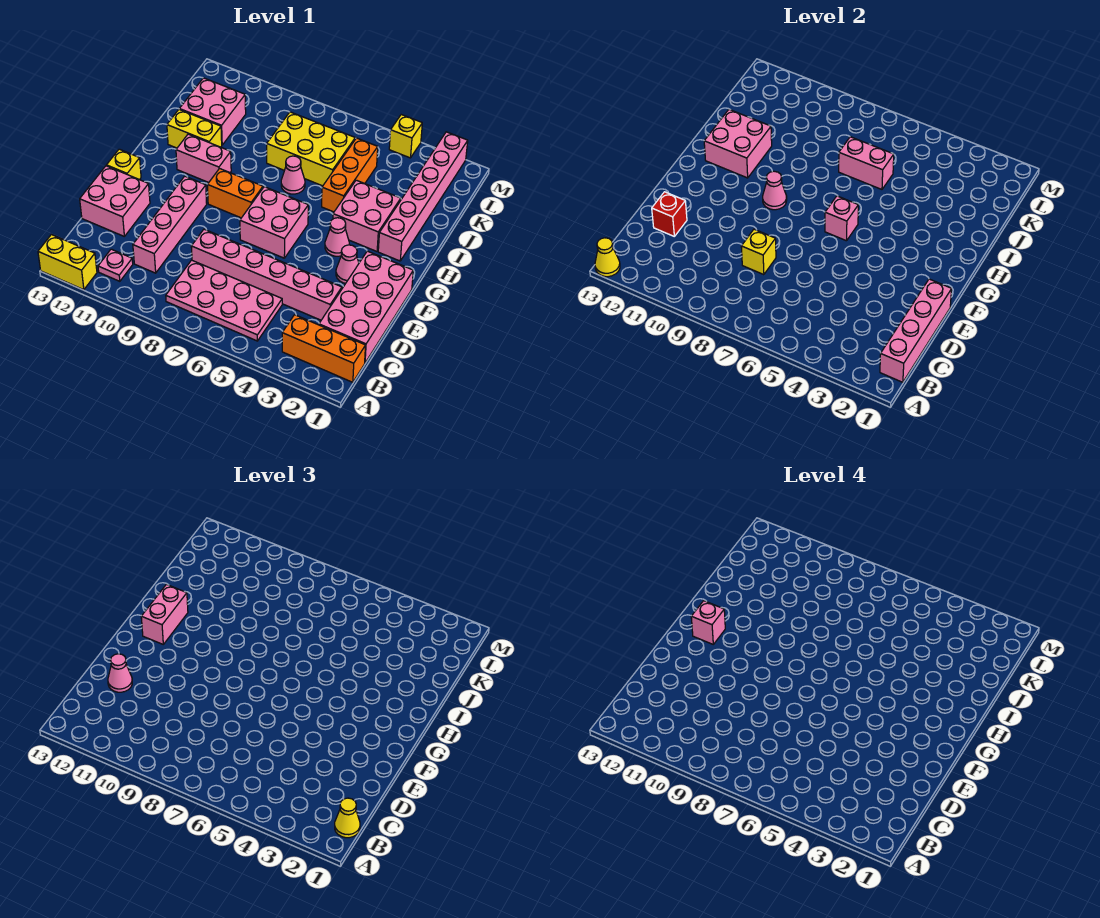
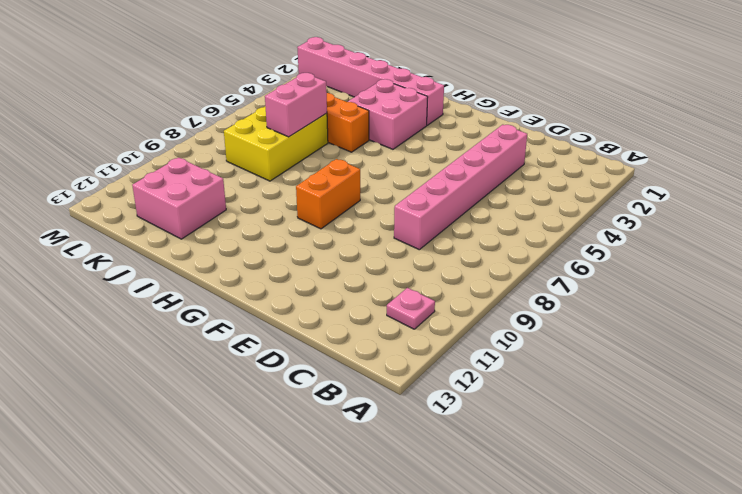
none -> yellow brick A12:A13 level 1
none -> orange brick B1:B3 level 1
none -> pink plate B5:C8 level 1
none -> pink brick C1:F2 level 1

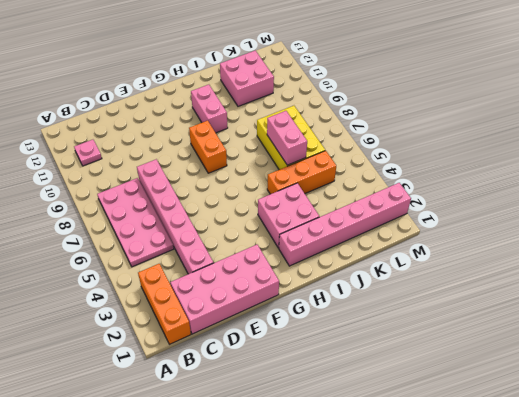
none -> yellow brick A12:A13 level 1
none -> pink brick C10:F10 level 1
none -> pink brick D12:E13 level 1
none -> pink cone F3 level 1

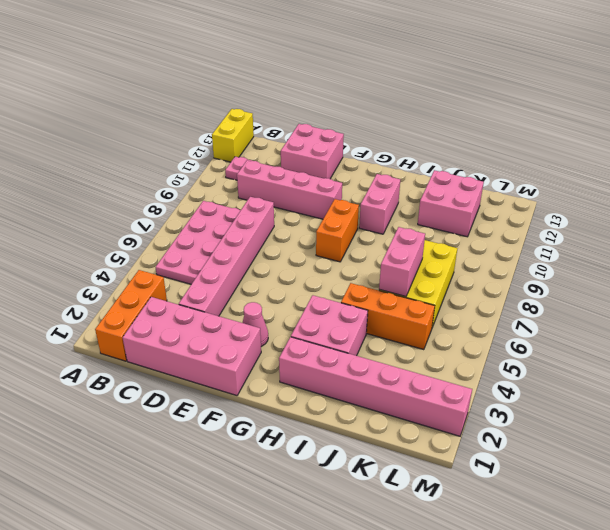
none -> pink brick F6:G7 level 1
none -> yellow brick F13 level 1
none -> pink cone G4 level 1
none -> pink cone I7 level 1

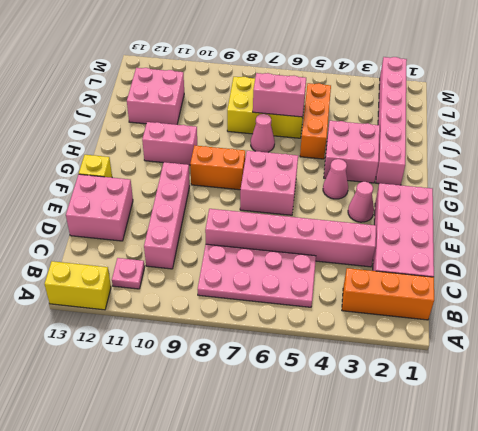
none -> yellow brick I11:I12 level 1
none -> yellow brick M4 level 1
none -> yellow cone A13 level 2
none -> pink brick B1:E1 level 2

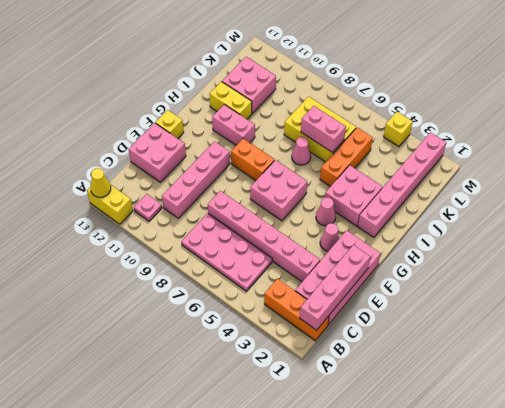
none -> yellow brick D8 level 2
none -> red brick D12 level 2
none -> pink brick G6 level 2
none -> pink cone G9 level 2

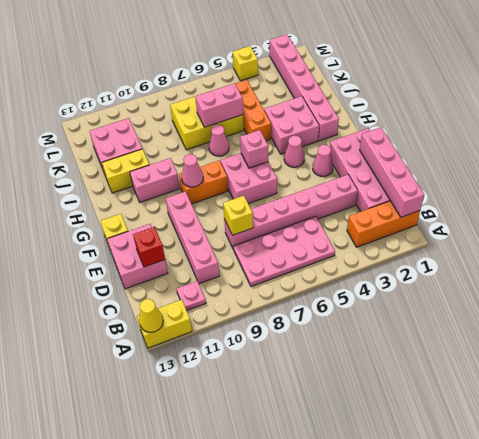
none -> pink brick H11:I12 level 2
none -> yellow cone B1 level 3
none -> pink cone D12 level 3
none -> pink brick G12:H12 level 3

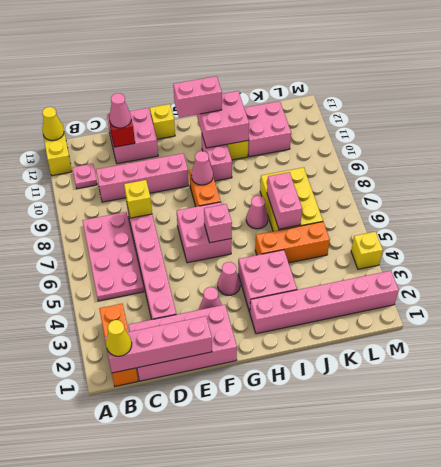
none -> pink brick G12 level 4

